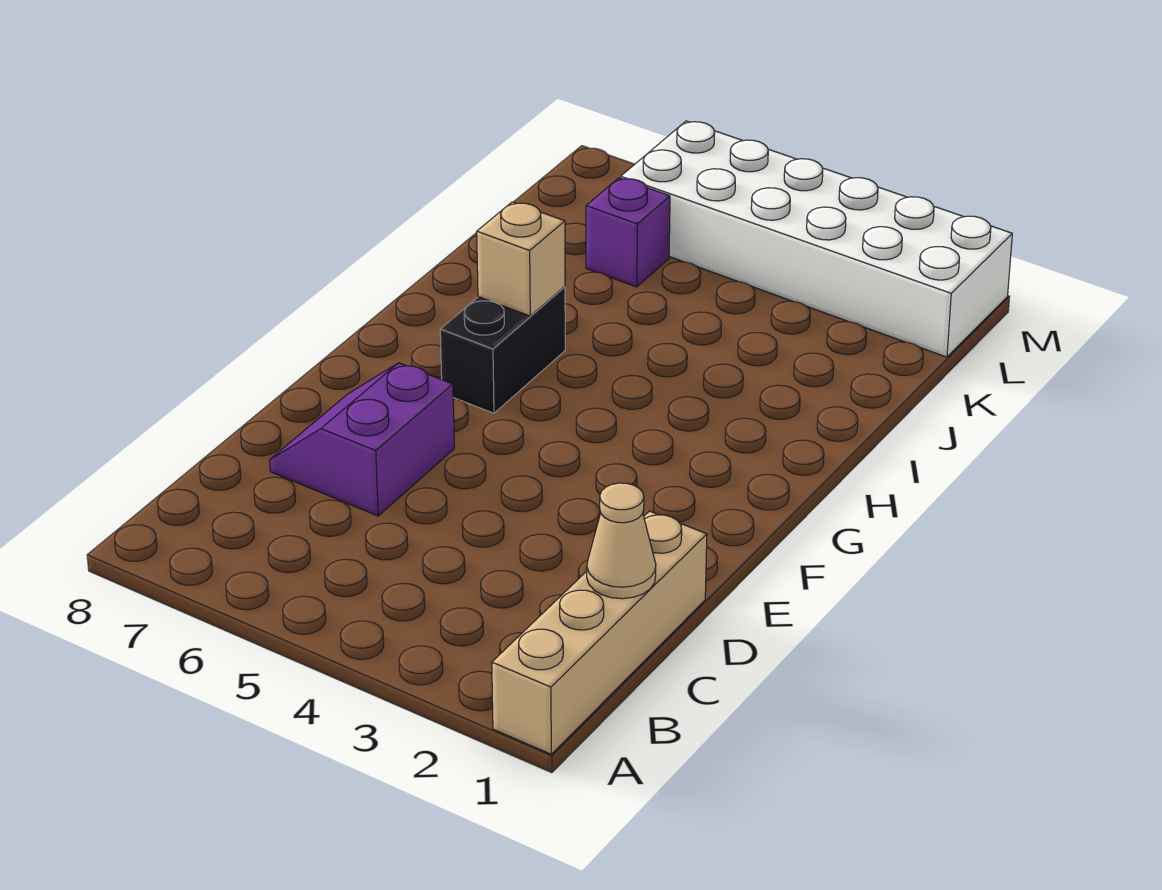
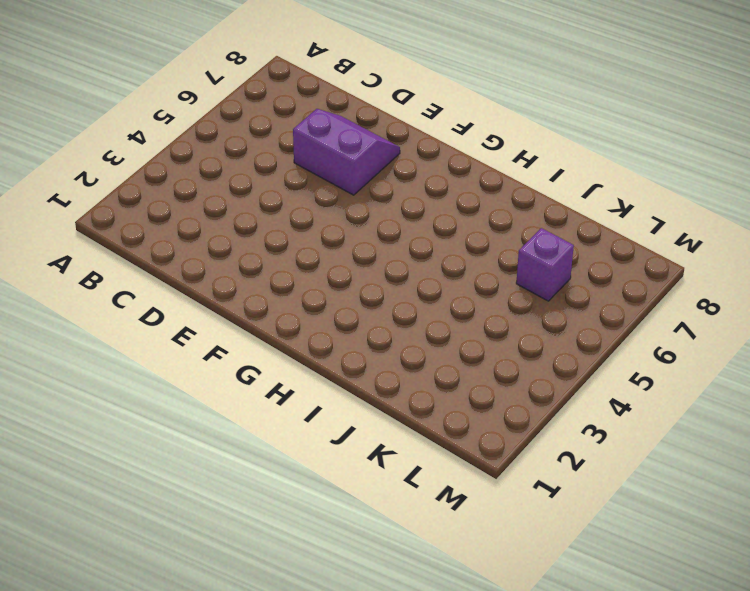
none -> tan brick A1:D1 level 1
none -> black brick G6:H6 level 1

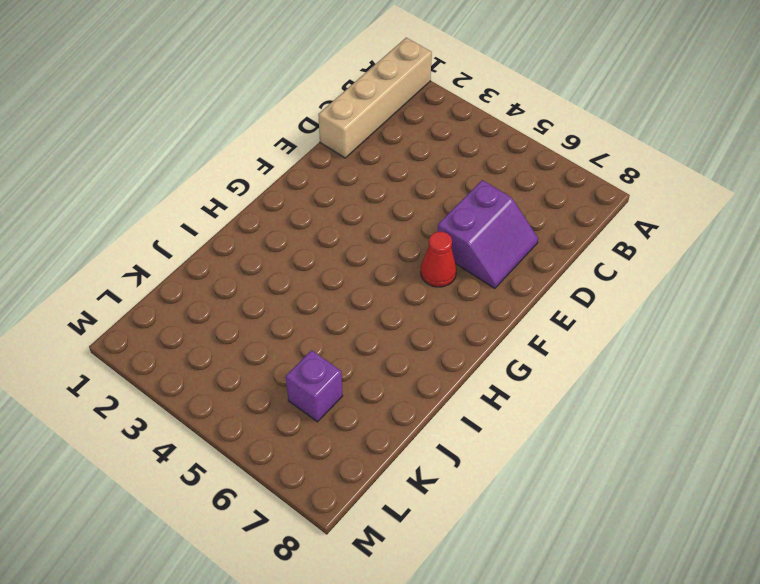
red cone F6 level 1 -> none
none -> black brick G6:H6 level 1
none -> white brick L1:M6 level 1

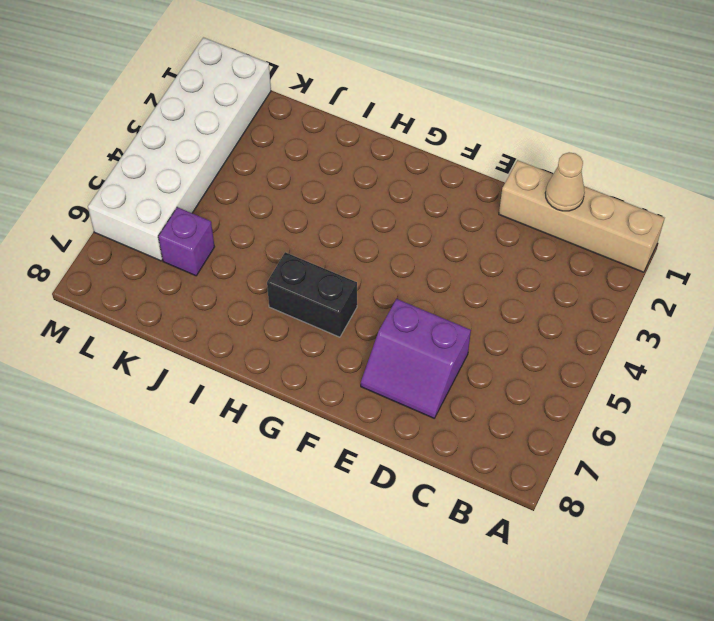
none -> tan brick H6 level 2

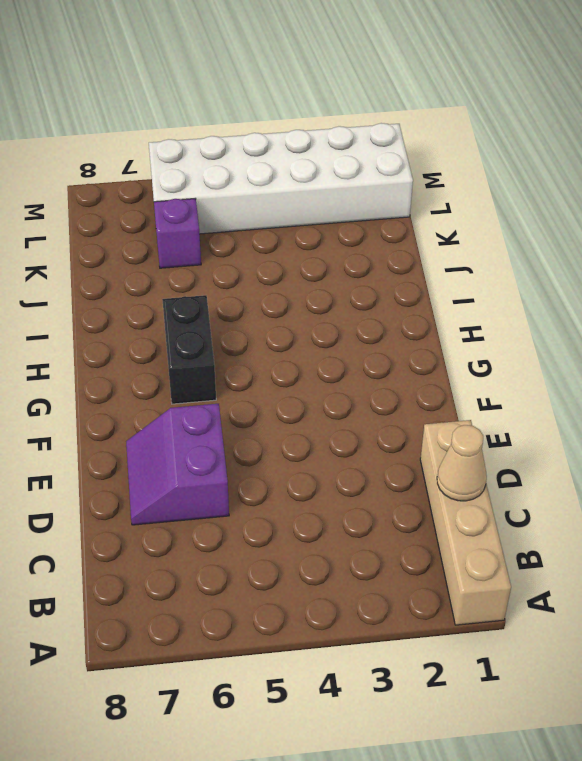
none -> tan brick H6 level 2

